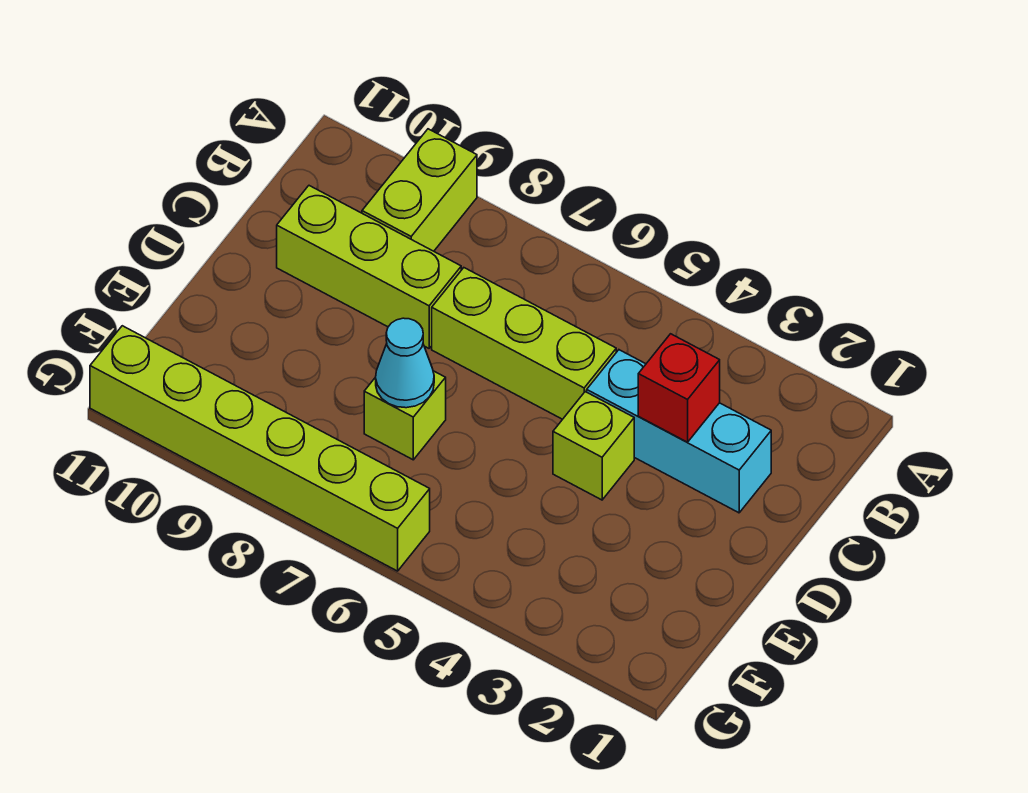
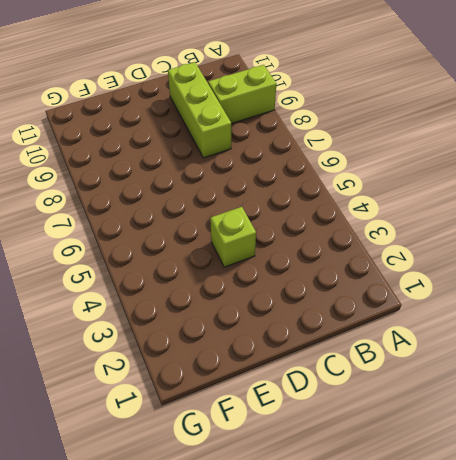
none -> cyan brick C2:C4 level 1
none -> lime brick C5:C7 level 1

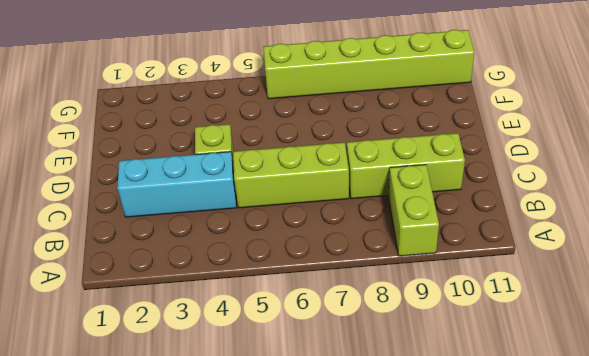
none -> lime brick E7 level 1
none -> red brick C3 level 2

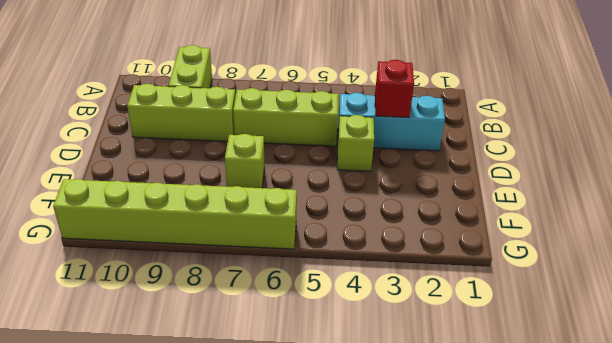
none -> cyan cone E7 level 2

